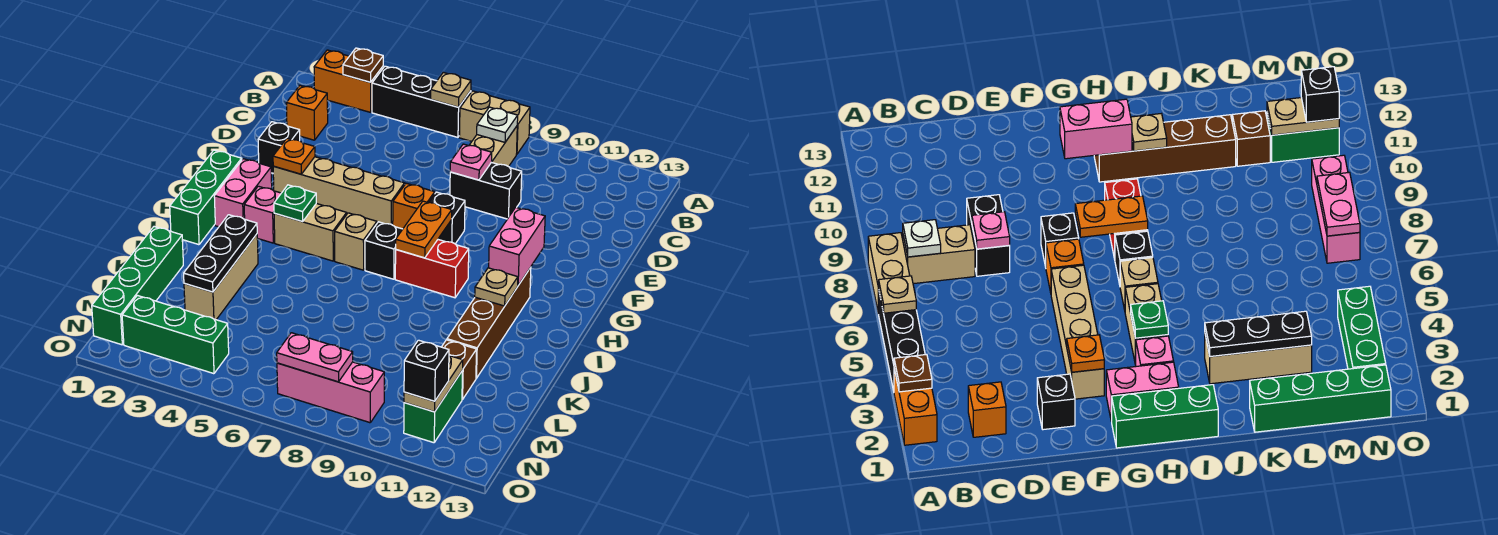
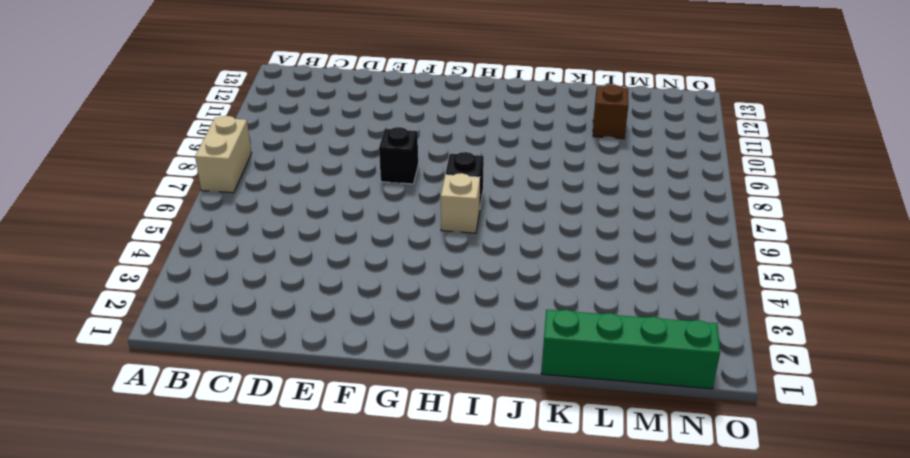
none -> orange brick A2:A3 level 1
none -> black brick A4:A6 level 1
none -> tan brick B8:C8 level 1
none -> orange brick C2 level 1

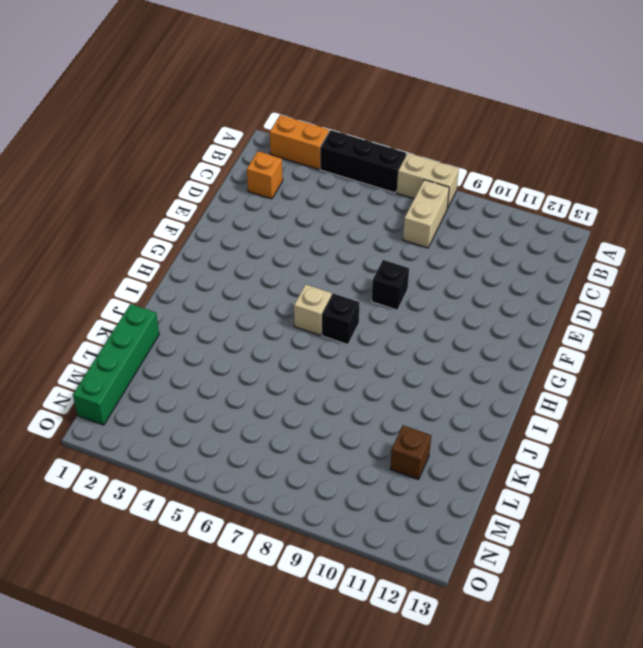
none -> black brick D8:D9 level 1
none -> black brick E2 level 1
none -> tan brick F3:F6 level 1
none -> orange brick F7 level 1

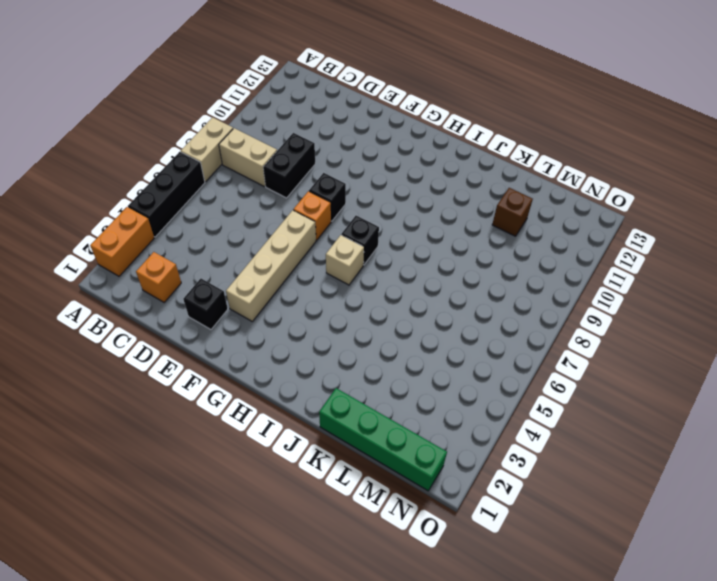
none -> green brick G1:I1 level 1
none -> pink brick G2:H2 level 1
none -> pink brick H3 level 1
none -> tan brick H4:H5 level 1

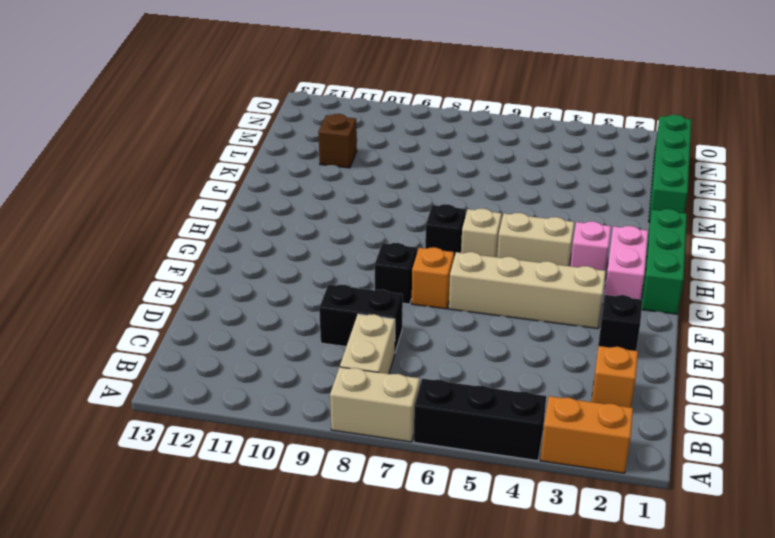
none -> red brick H8:H9 level 1
none -> brown brick H11:K11 level 1
none -> tan brick J3:L3 level 1
none -> green brick M11:N11 level 1

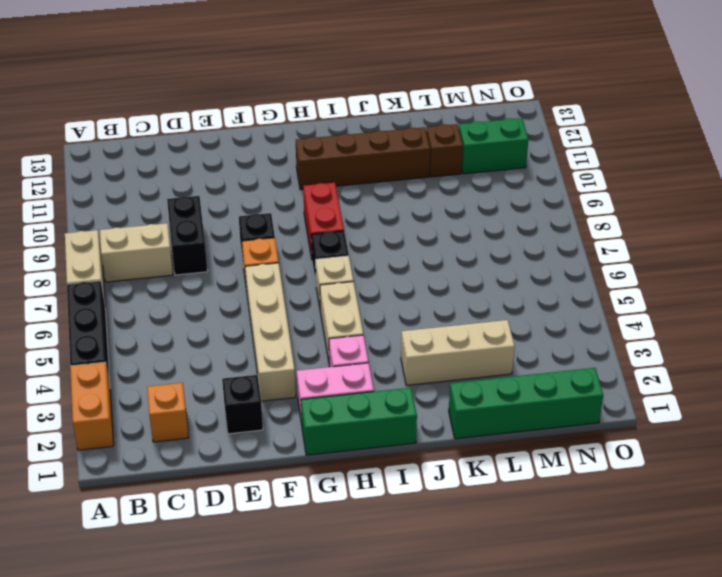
none -> green brick N2:N4 level 1
none -> pink brick N7:N9 level 1
none -> brown plate A3 level 2
none -> tan plate A6 level 2

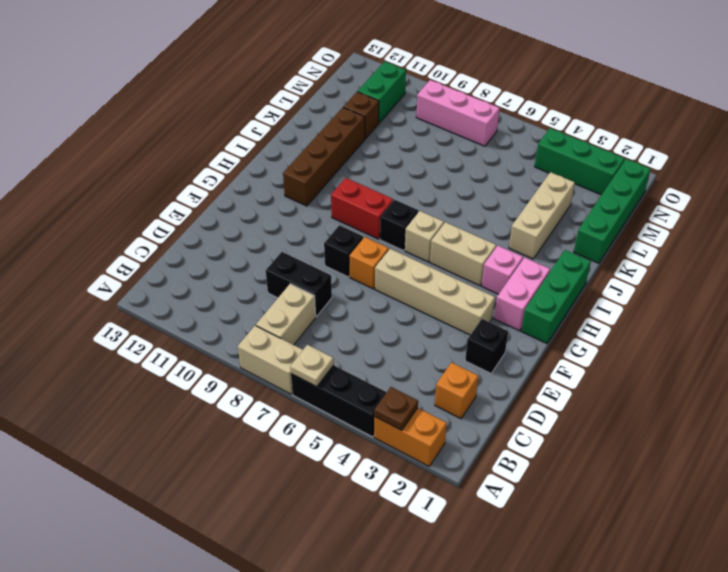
none -> white plate B8 level 2
none -> pink plate D8 level 2
none -> orange plate F3 level 2
none -> orange plate G8:H8 level 2

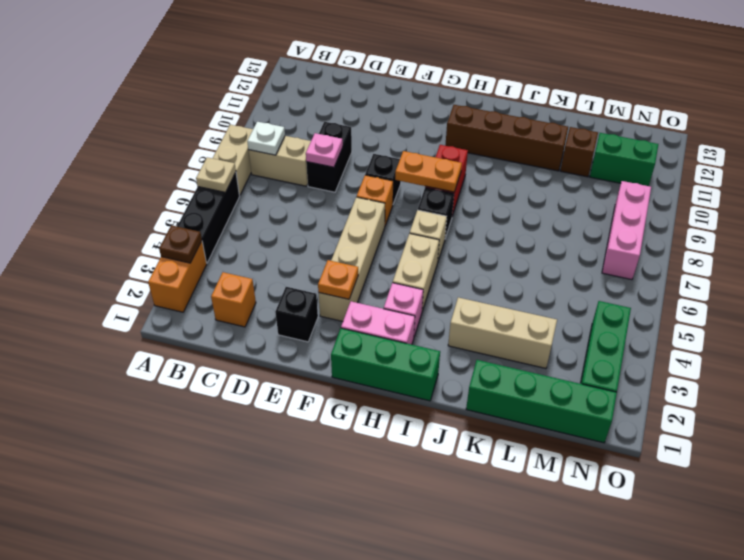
none -> pink brick G11:H11 level 2
none -> green plate H4 level 2
none -> tan plate I11 level 2
none -> black plate J3:L3 level 2

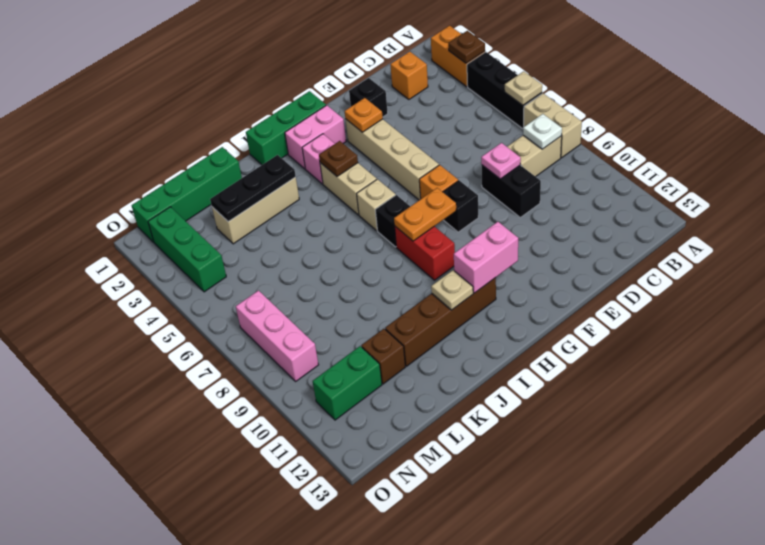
brown plate H4 level 2 -> green plate H4 level 2
none -> tan plate M11:N11 level 2
none -> pink plate N7:N8 level 2
none -> black brick N11 level 3

